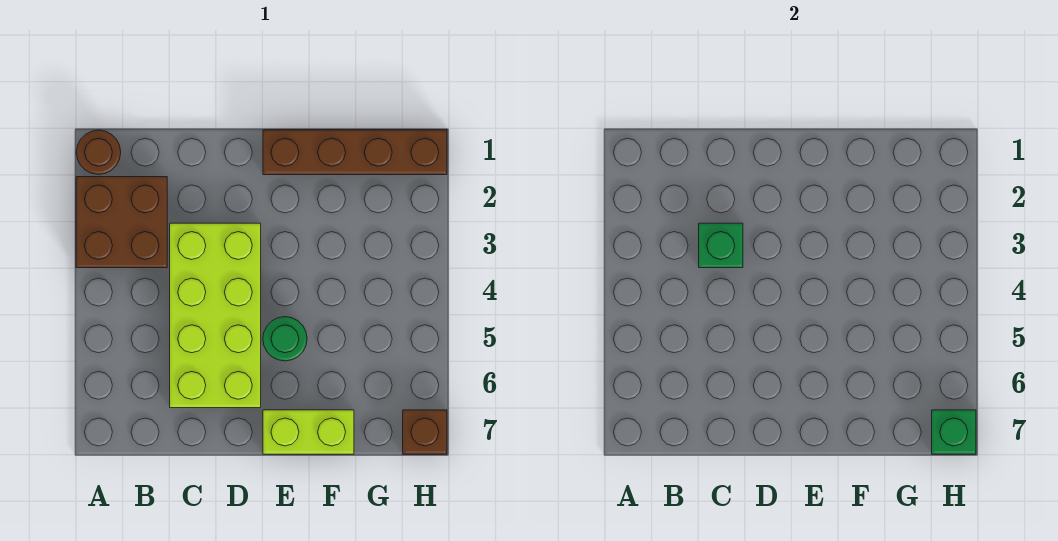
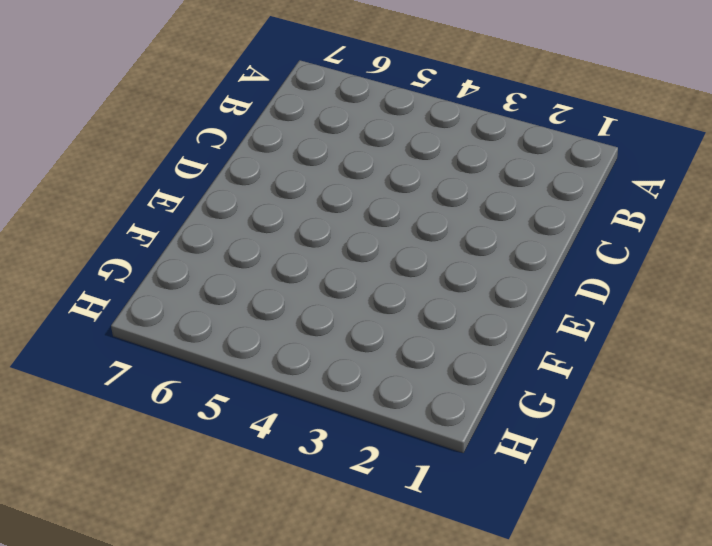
none -> brown round brick A1 level 1
none -> brown brick A2:B3 level 1

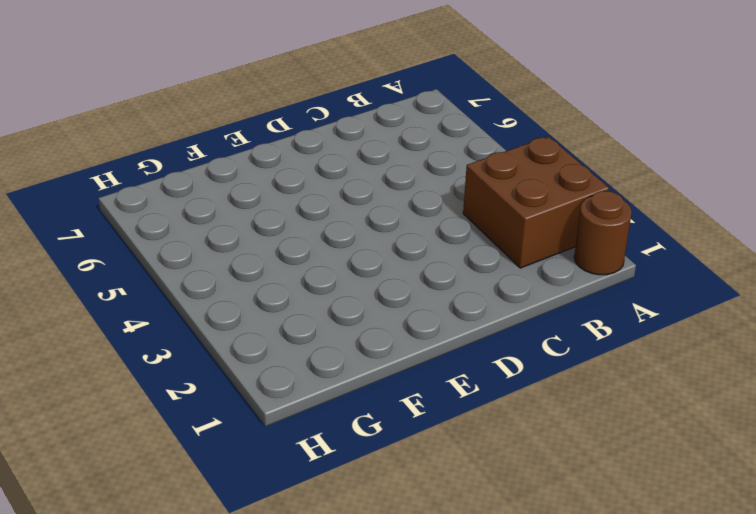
none -> lime brick C3:D6 level 1
none -> brown brick E1:H1 level 1

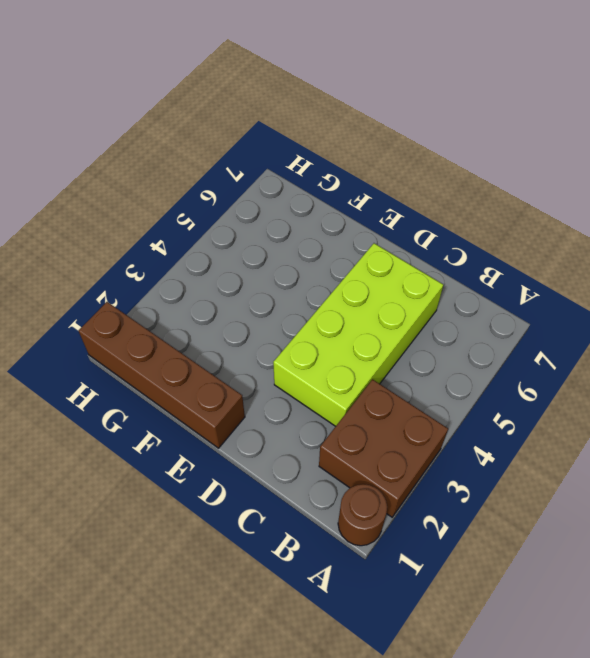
none -> green round brick E5 level 1
none -> lime brick E7:F7 level 1

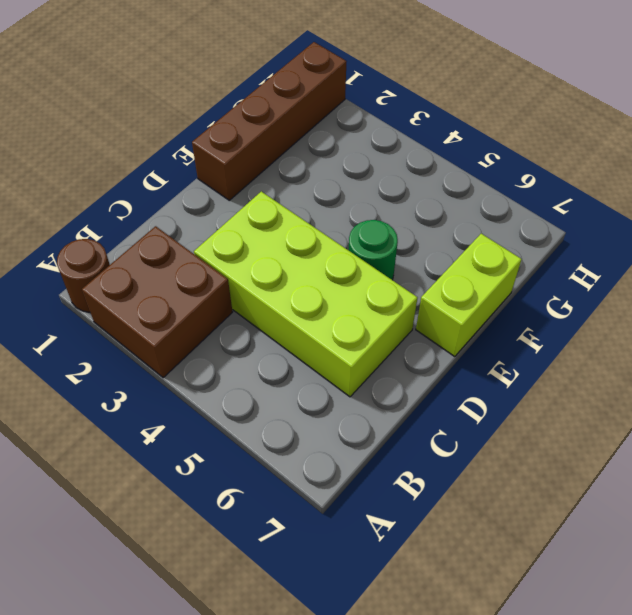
none -> brown brick H7 level 1
none -> green brick C3 level 2

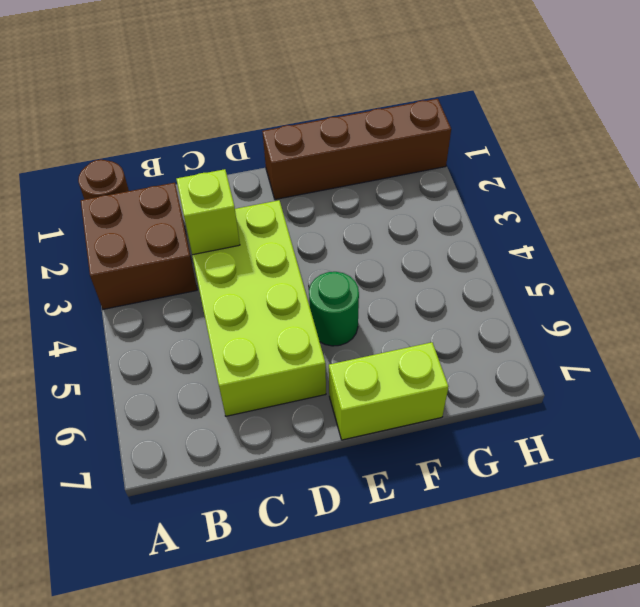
lime brick C3 level 2 -> green brick C3 level 2
none -> brown brick H7 level 1
none -> green brick H7 level 2

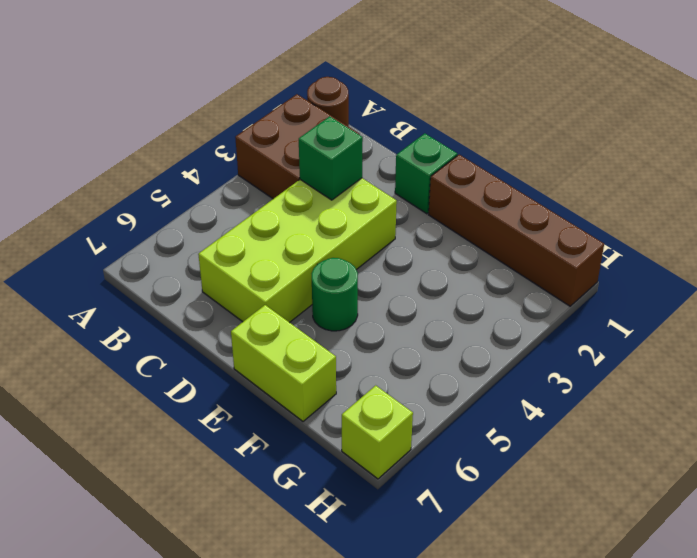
green brick D1 level 1 -> green brick H7 level 2
lime brick H7 level 1 -> brown brick H7 level 1

